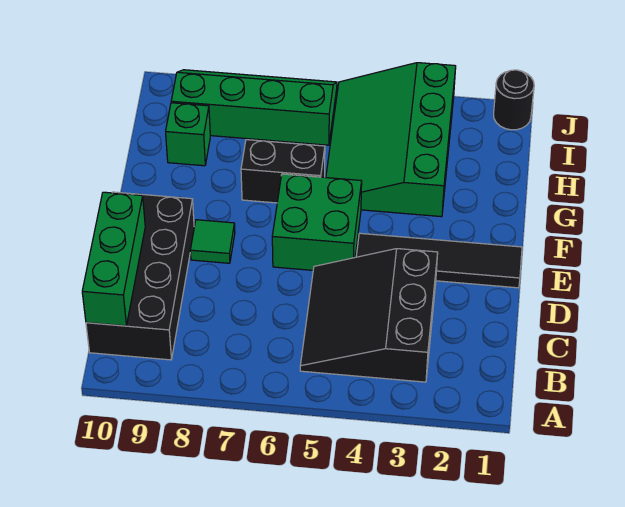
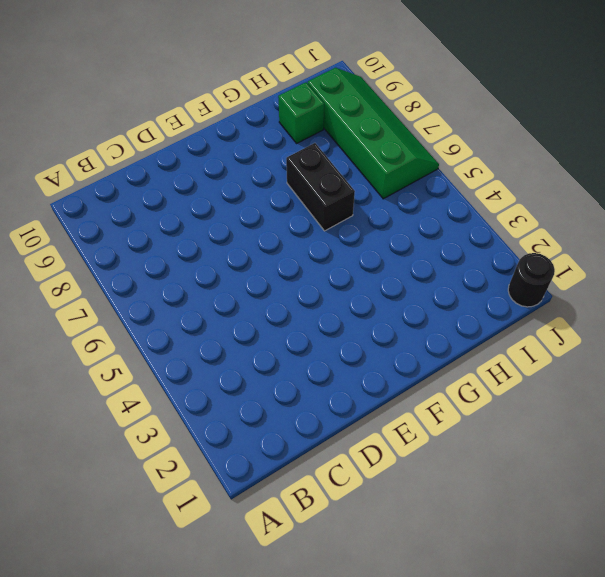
none -> black slope B3:D5 level 1 top 3
none -> black brick B9:E10 level 1

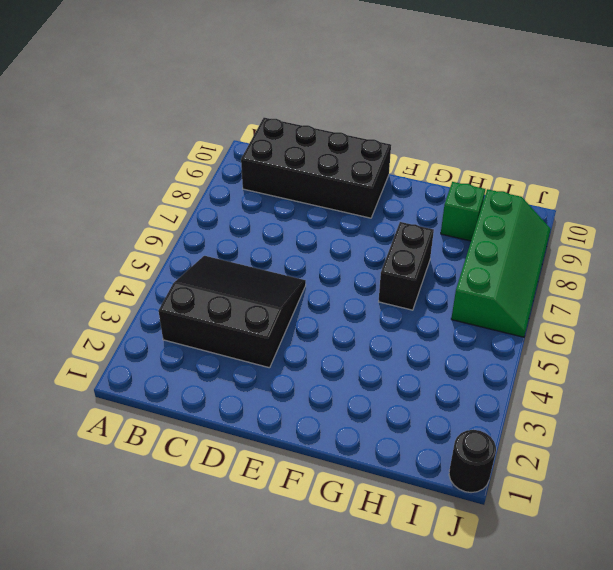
none -> black tile E1:E4 level 1
none -> green brick E5:F6 level 1

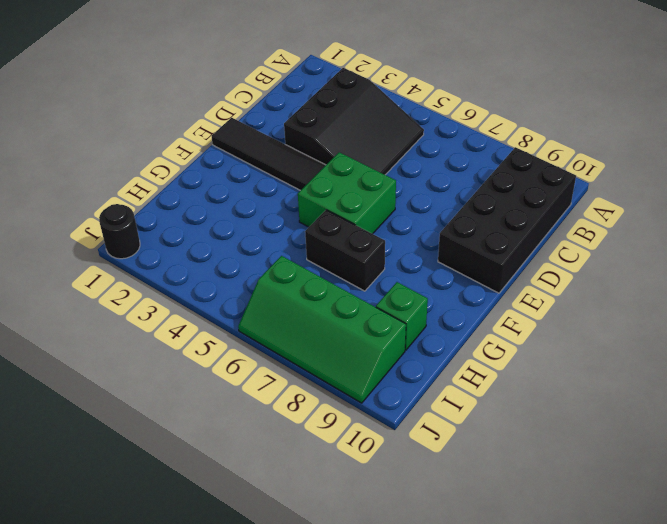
none -> green tile E8 level 1
none -> green slope G3:J5 level 1 top 3

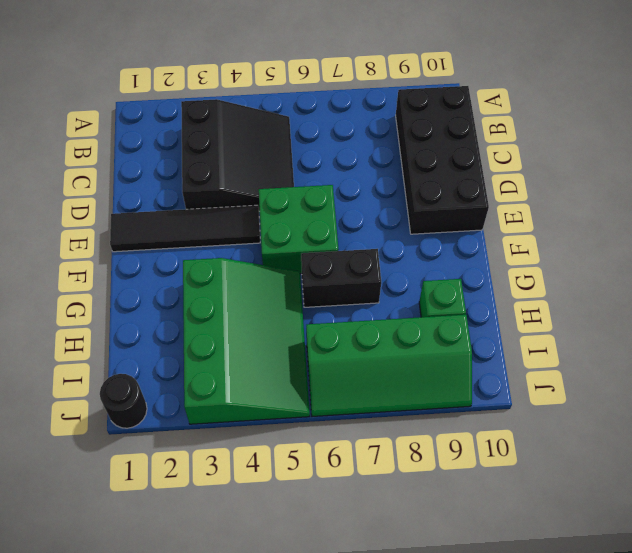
none -> green tile E8 level 1
none -> green brick B10:D10 level 2

